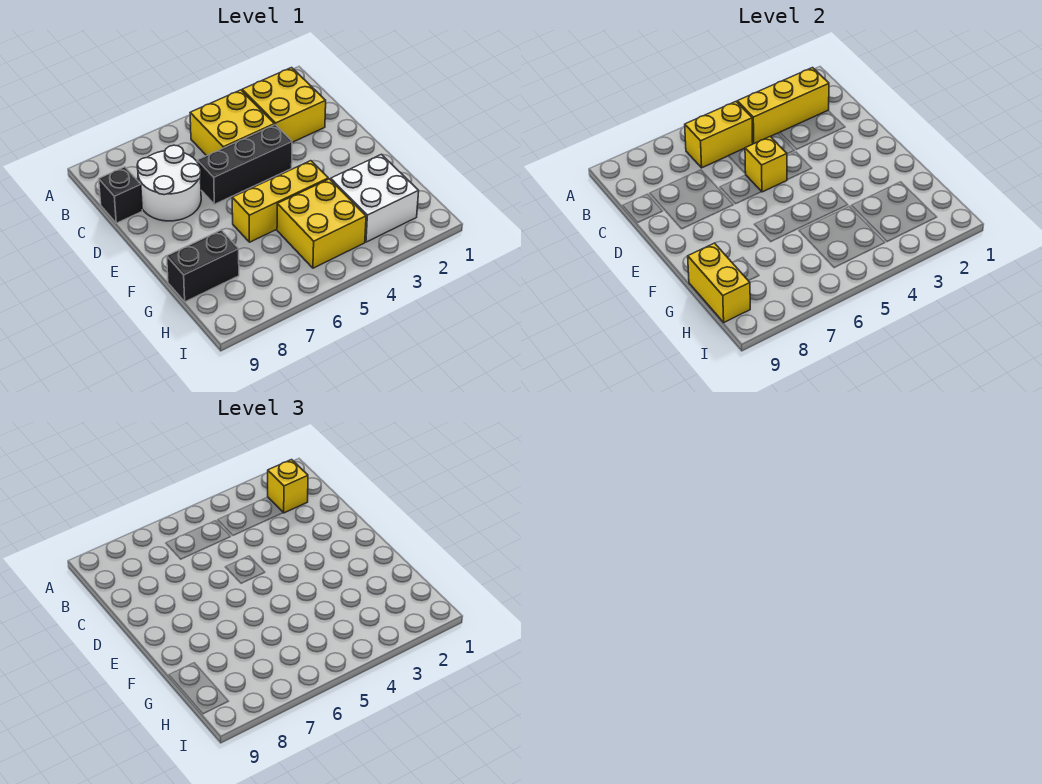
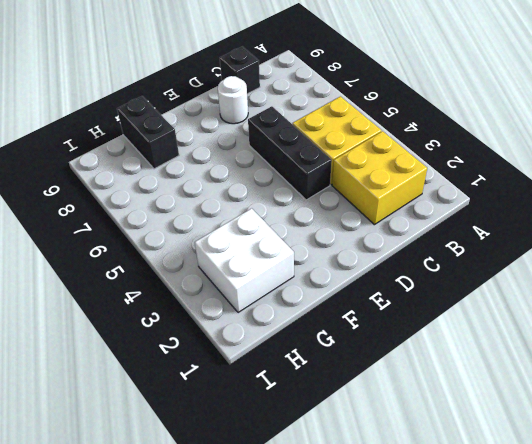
white round brick D8 level 1 -> white round brick C7:D8 level 1
none -> yellow brick F4:F6 level 1
none -> yellow brick G4:H5 level 1
none -> yellow brick B2:B4 level 2

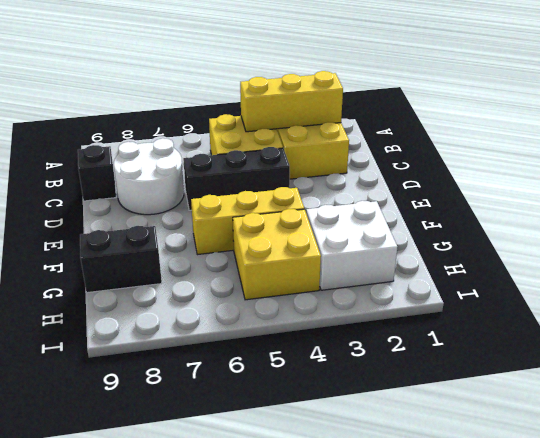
none -> yellow brick B5:B6 level 2
none -> yellow brick D5 level 2
none -> yellow brick G9:H9 level 2

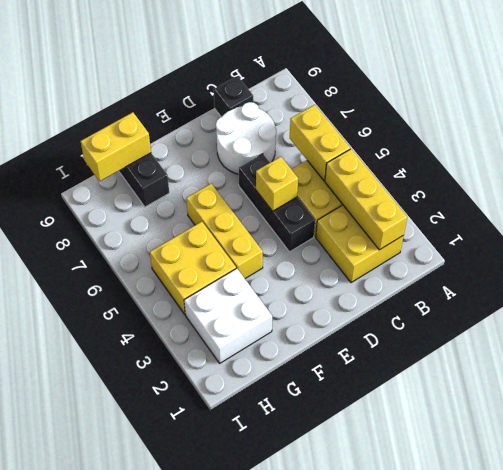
none -> yellow brick B2 level 3

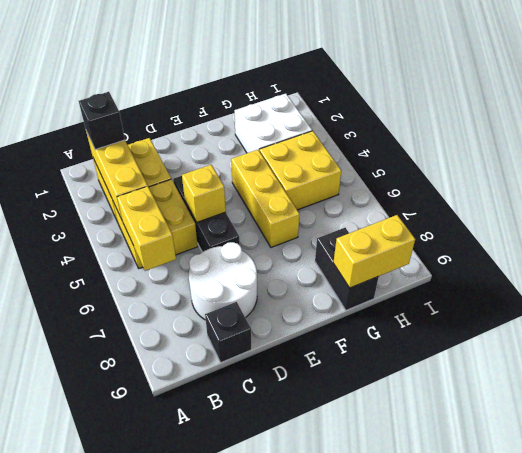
black brick B2 level 3 -> yellow brick B2 level 3

